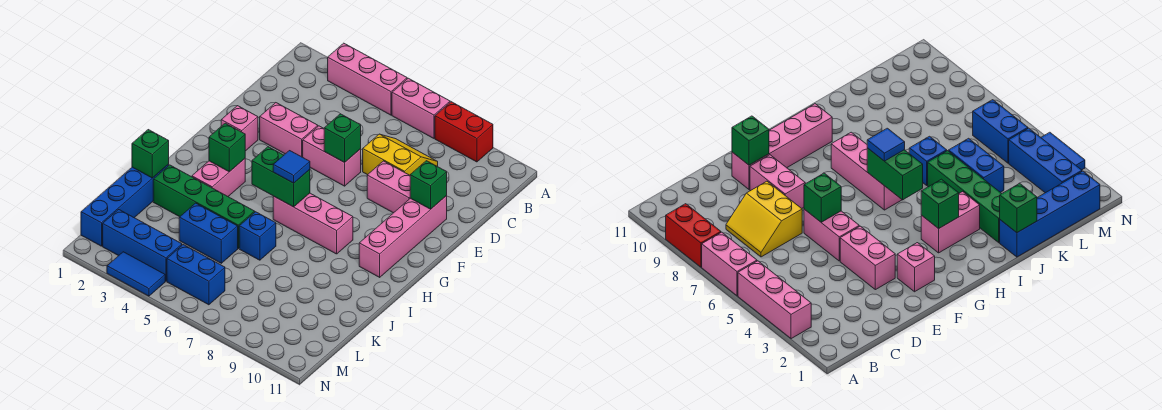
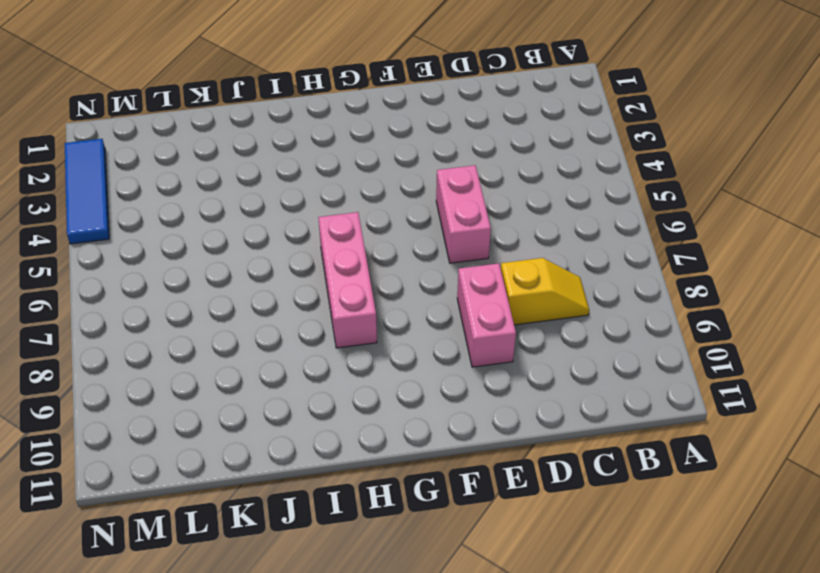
yellow slope C8:D8 level 1 top D -> yellow slope C7:D8 level 1 top D
blue tile N2:N4 level 1 -> blue tile N3:N4 level 1
none -> pink brick A3:A5 level 1
none -> pink brick A6:A7 level 1
none -> red brick A8:A9 level 1

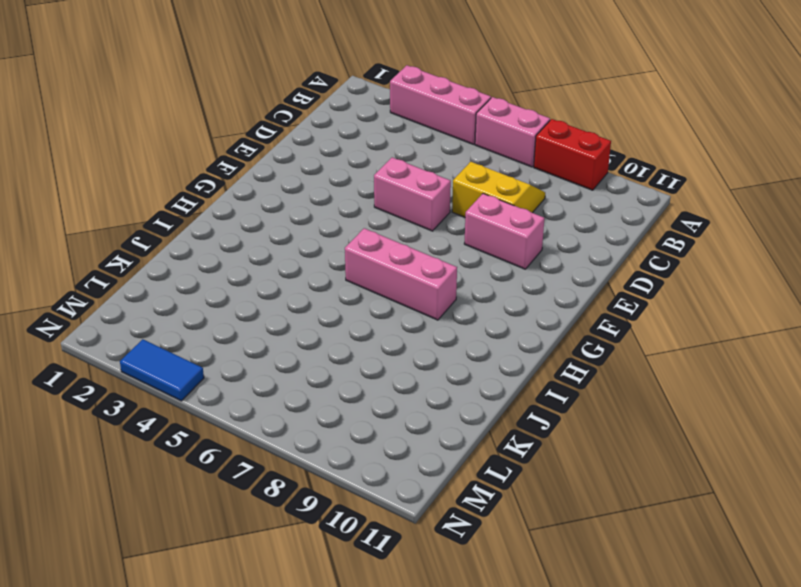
none -> pink brick E3:E4 level 1
none -> pink brick E10:H10 level 1
none -> pink brick F2 level 1

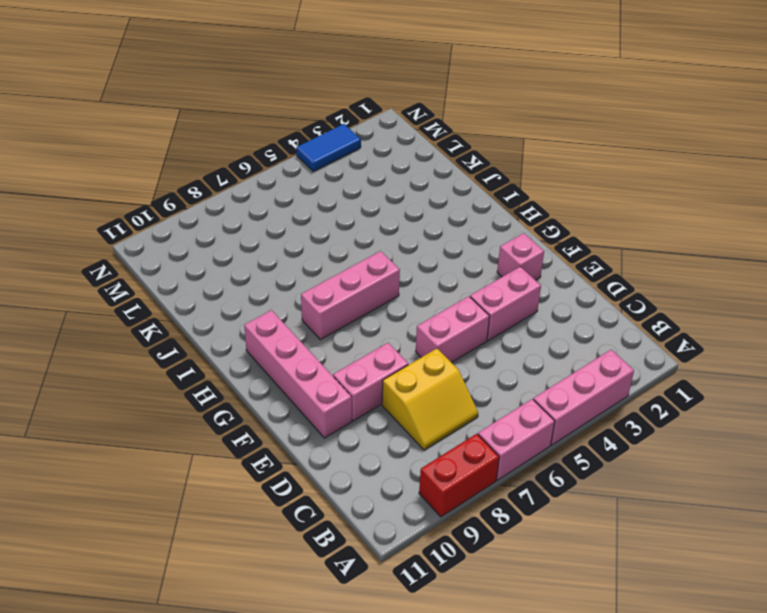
none -> pink brick H3:I3 level 1
none -> blue brick J1:M1 level 1
none -> green brick J2:J5 level 1

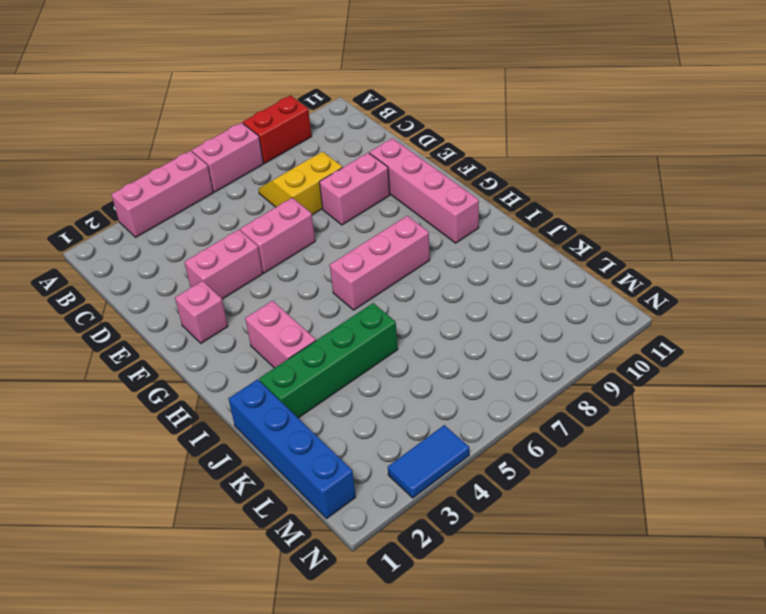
none -> blue brick J6 level 1
none -> blue brick K4:K5 level 1
none -> blue brick M2:M4 level 1

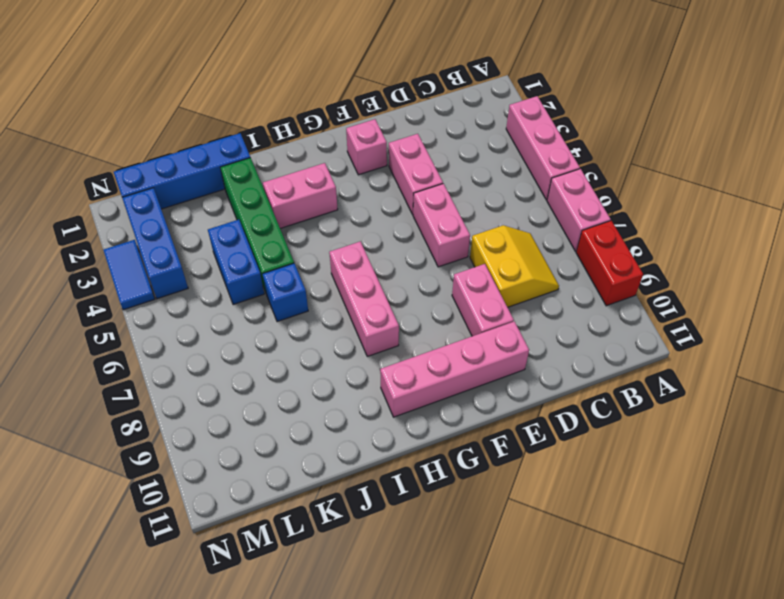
none -> blue brick M5:M6 level 1
none -> green brick E6 level 2
none -> green brick E10 level 2

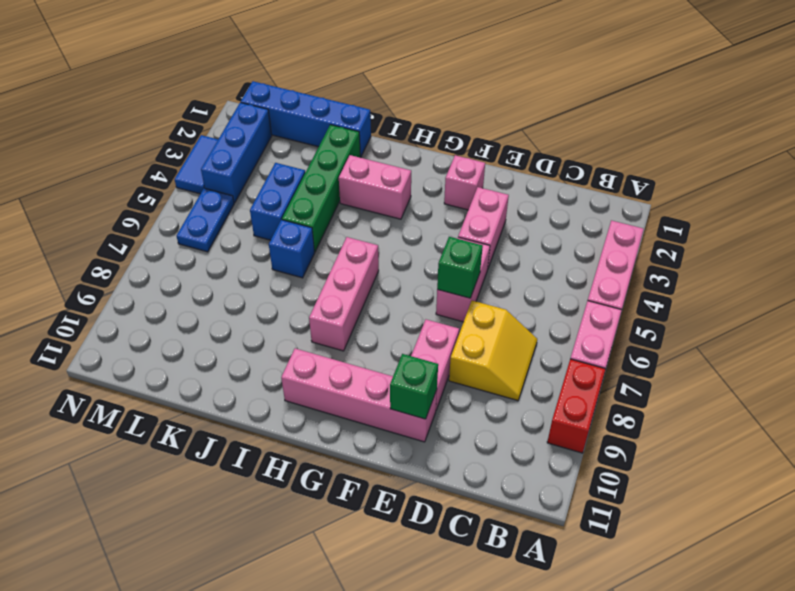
blue plate M5:M6 level 1 -> blue brick M5:M6 level 1
none -> green brick H3 level 2
none -> green brick H5:H6 level 2
none -> green brick J1 level 2

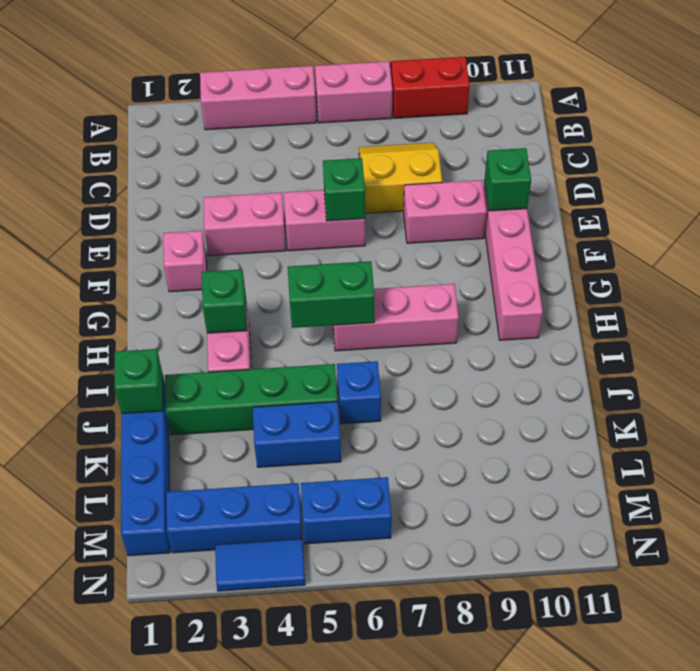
none -> blue tile H6 level 3

